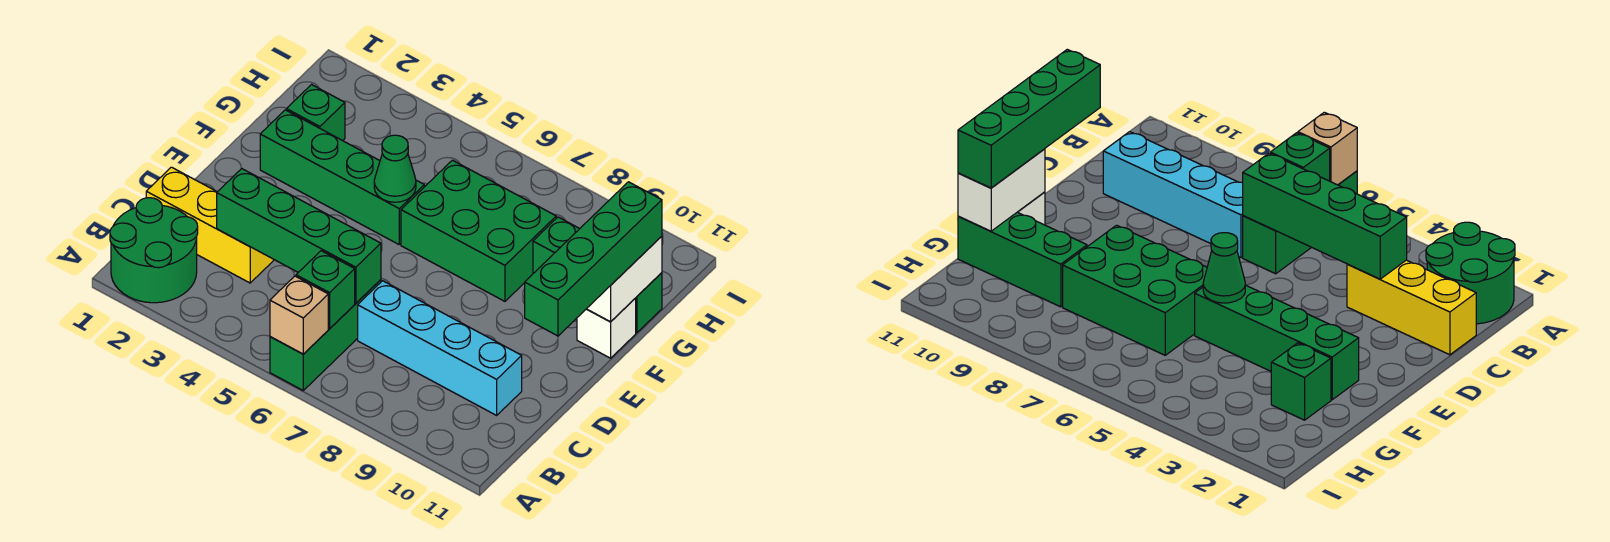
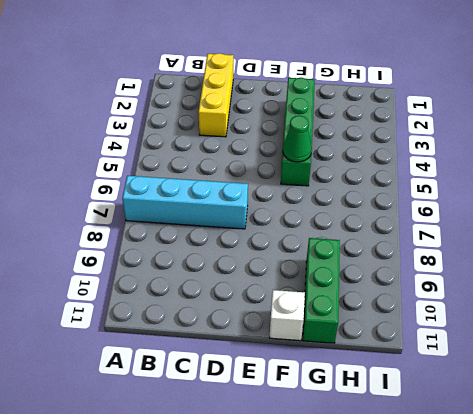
cyan brick A7:D7 level 1 -> cyan brick C7:C10 level 1
none -> green round brick A1:B2 level 1
none -> green brick A6:C6 level 1
none -> green brick F6:G8 level 1

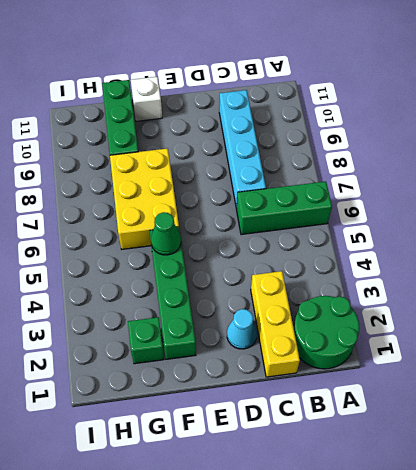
cyan cone D2 level 1 -> none
yellow brick F6:G8 level 1 -> green brick F6:G8 level 1
none -> tan brick A6 level 2
none -> green brick B6 level 2
none -> green brick C3:C6 level 2

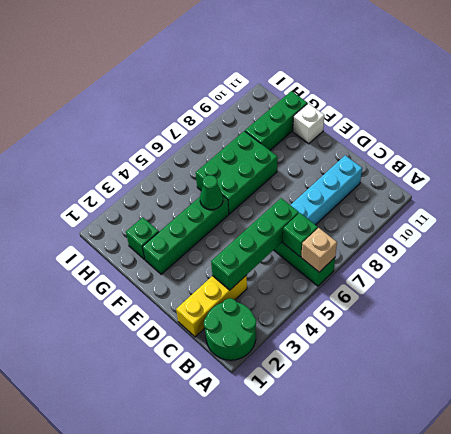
none -> white brick F11:G11 level 2
none -> green brick D11:G11 level 3

